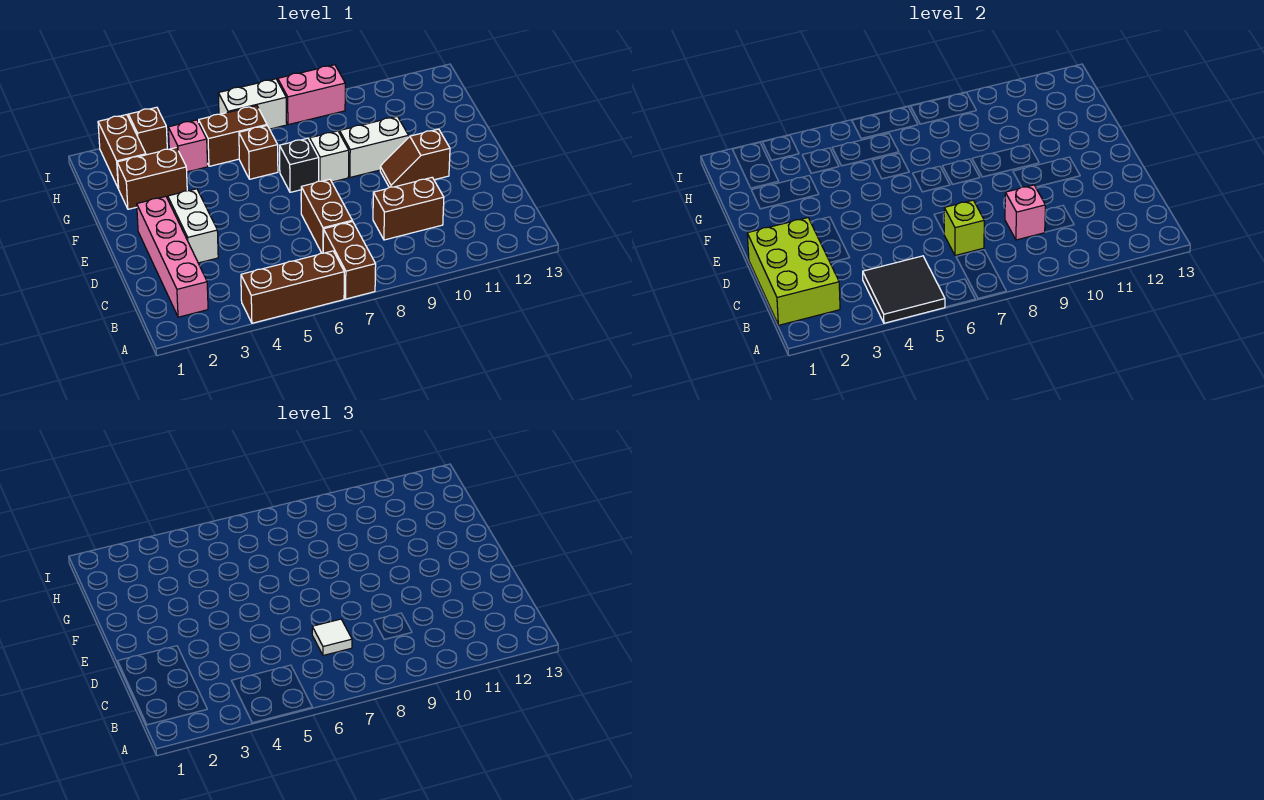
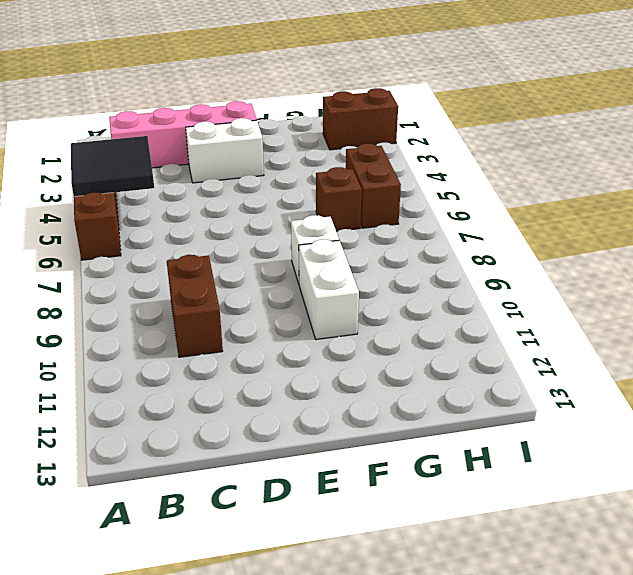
none -> brown brick A7:B7 level 1
none -> brown brick C7:D7 level 1
none -> brown slope E10:E11 level 1 top 11

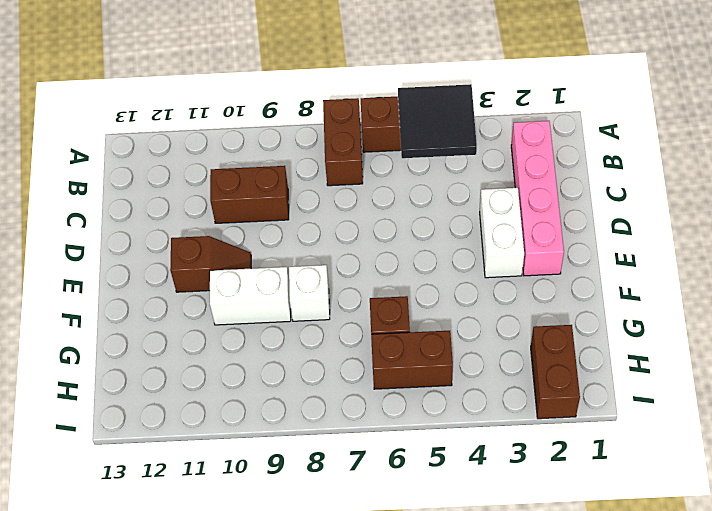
none -> brown brick C7:D7 level 1
none -> black brick F7 level 1
none -> brown brick G2:G3 level 1

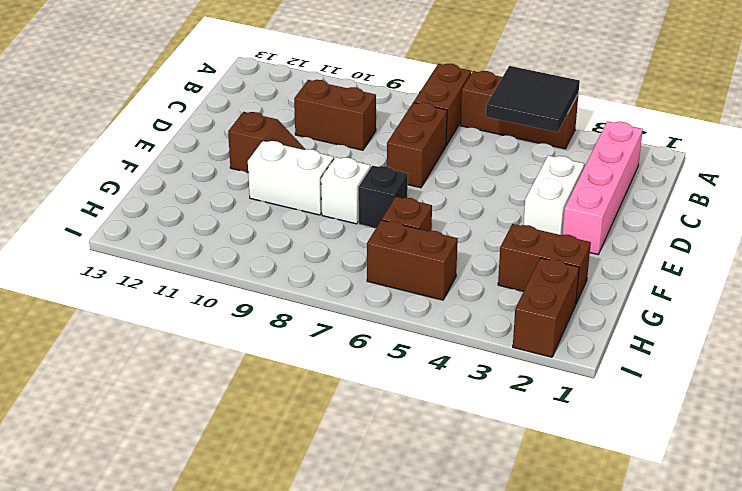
none -> pink brick H4 level 1
none -> brown brick I3 level 1
none -> white brick I6:I7 level 1

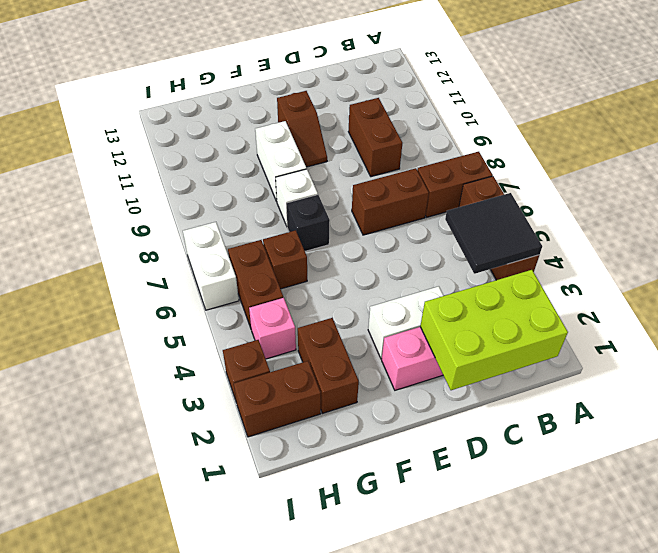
none -> pink brick I8:I9 level 1
none -> lime brick C7 level 2
none -> pink brick C9 level 2

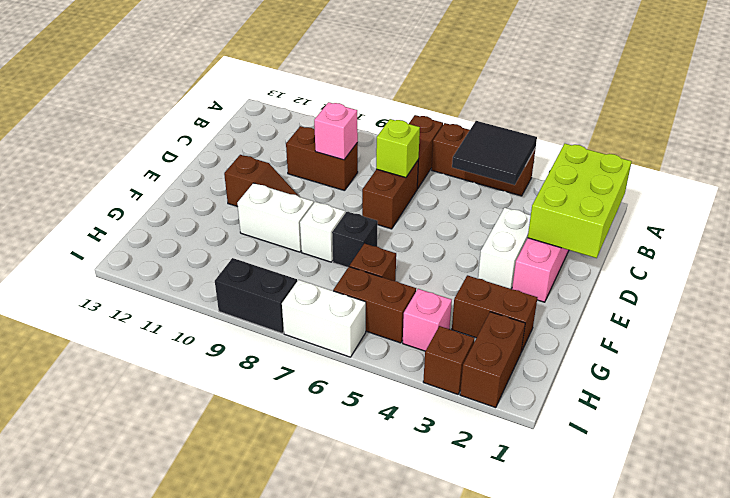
black brick I8:I9 level 1 -> pink brick I8:I9 level 1
none -> white tile C7 level 3

